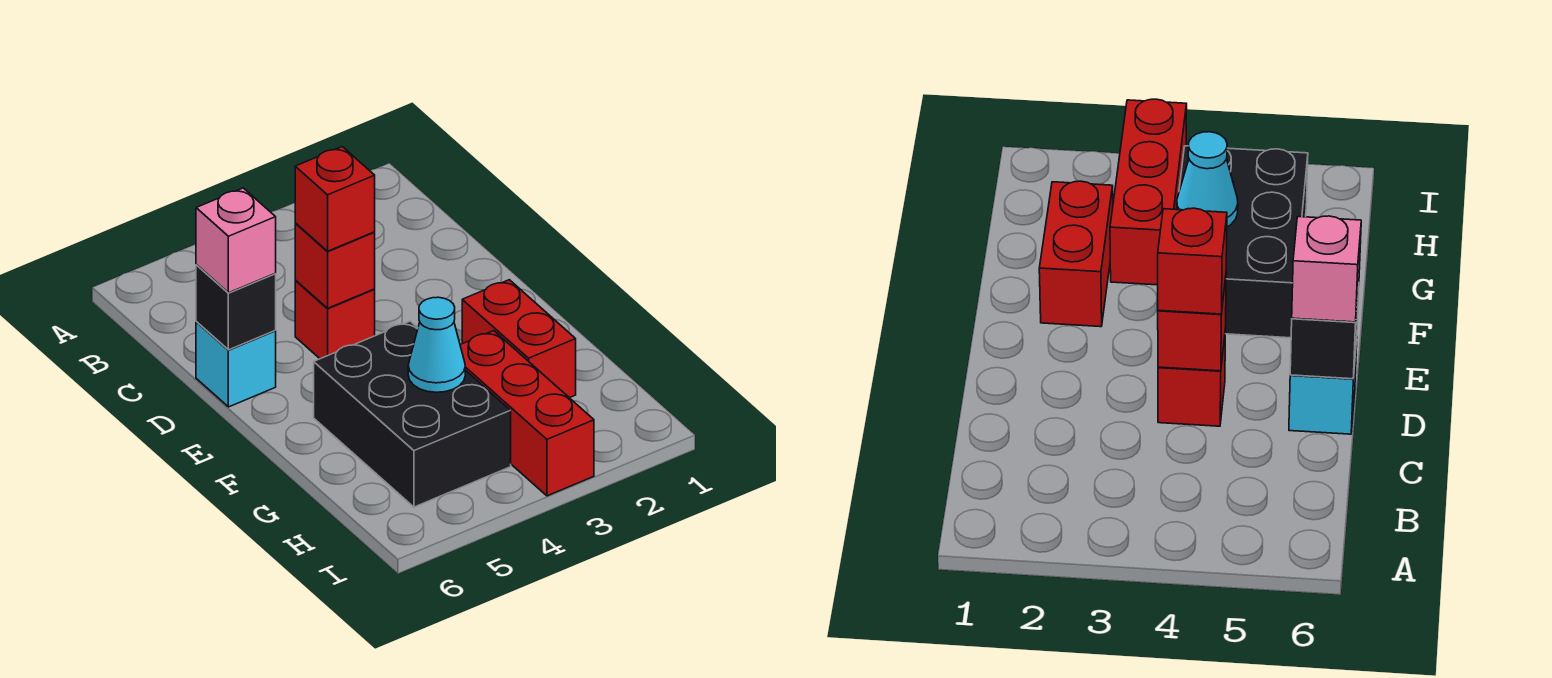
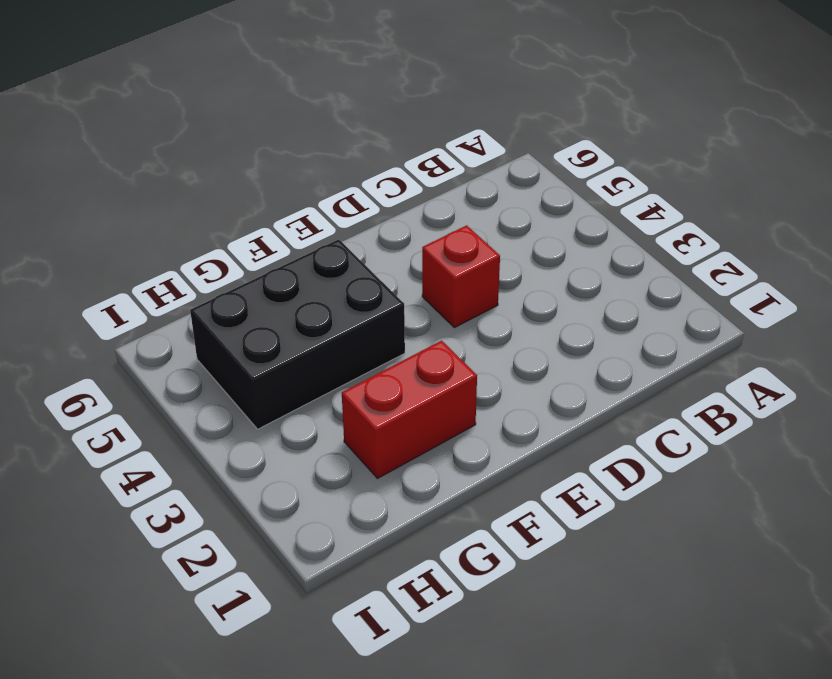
none -> cyan brick D6 level 1
none -> red brick G3:I3 level 1

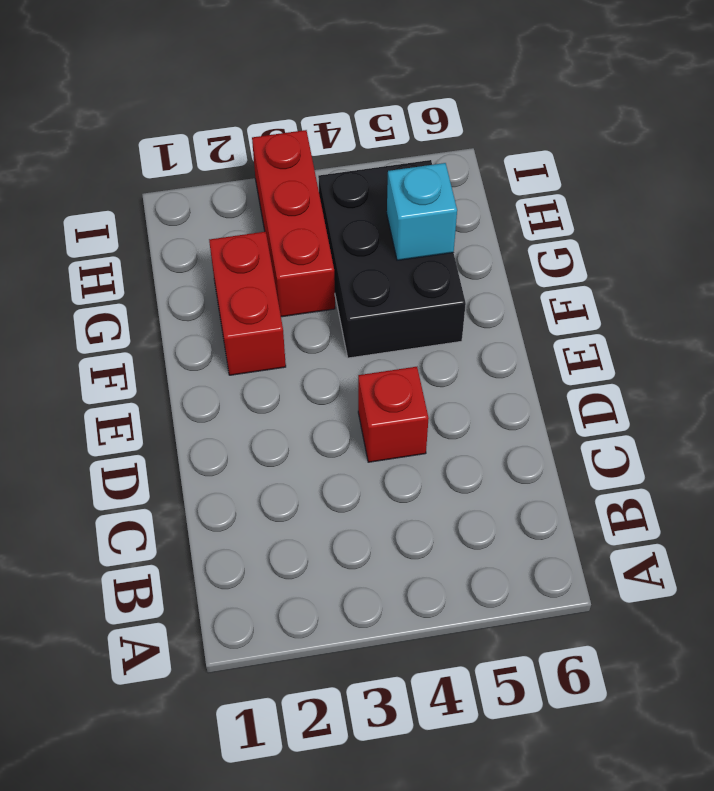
cyan brick G5 level 2 -> cyan brick D6 level 1
none -> red brick D4 level 2
none -> black brick D6 level 2

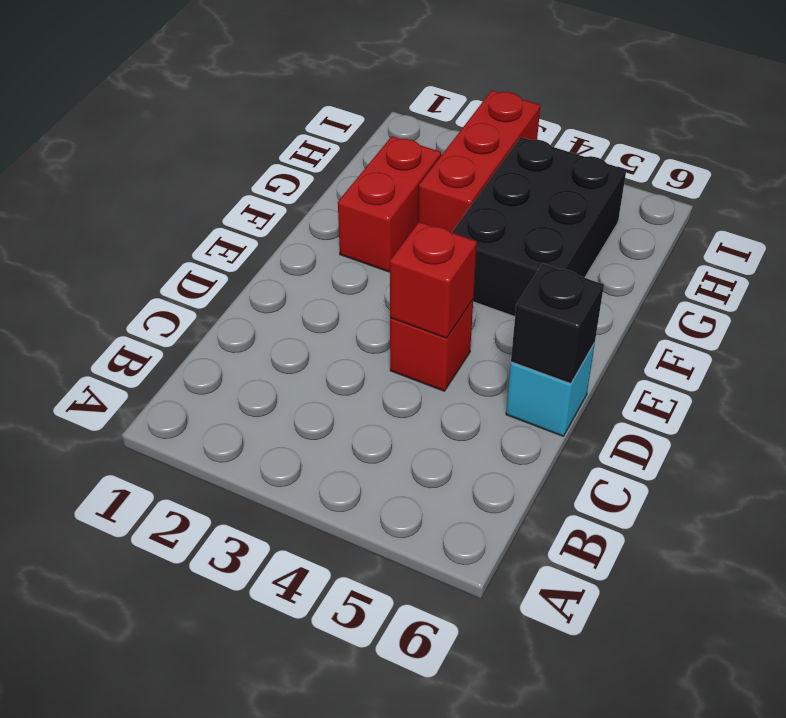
none -> cyan cone G4 level 2
none -> red brick D4 level 3

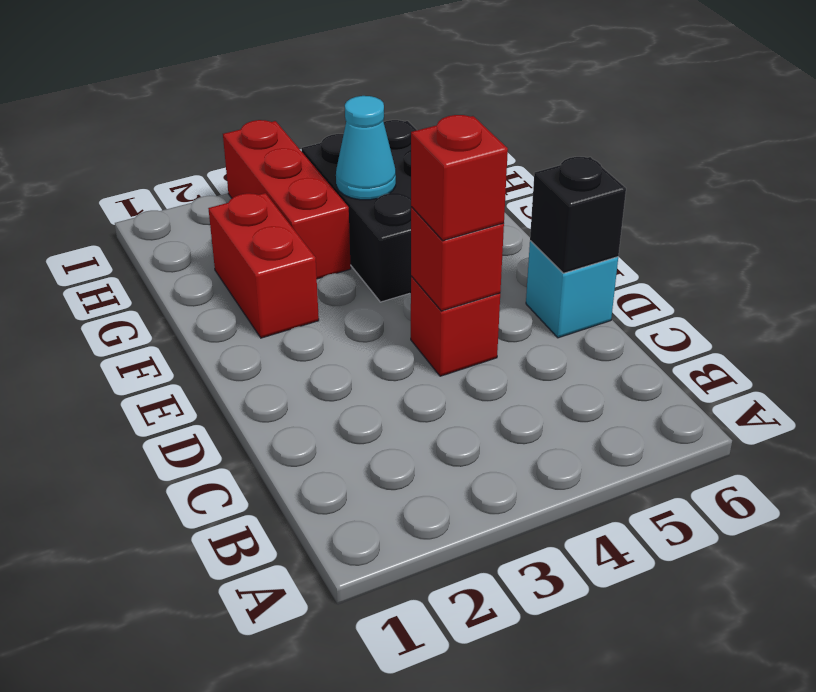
none -> pink brick D6 level 3

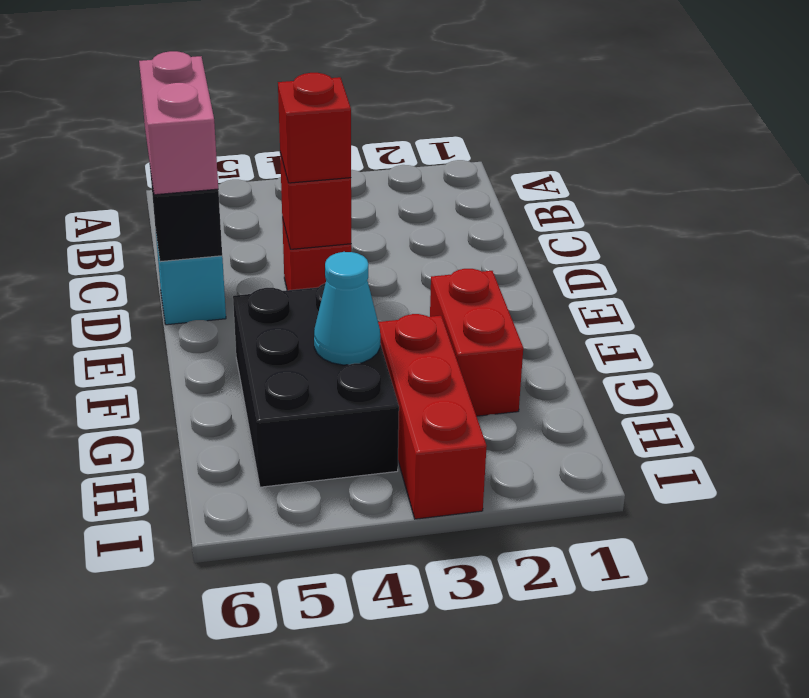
pink brick C6:D6 level 3 -> pink brick D6 level 3

